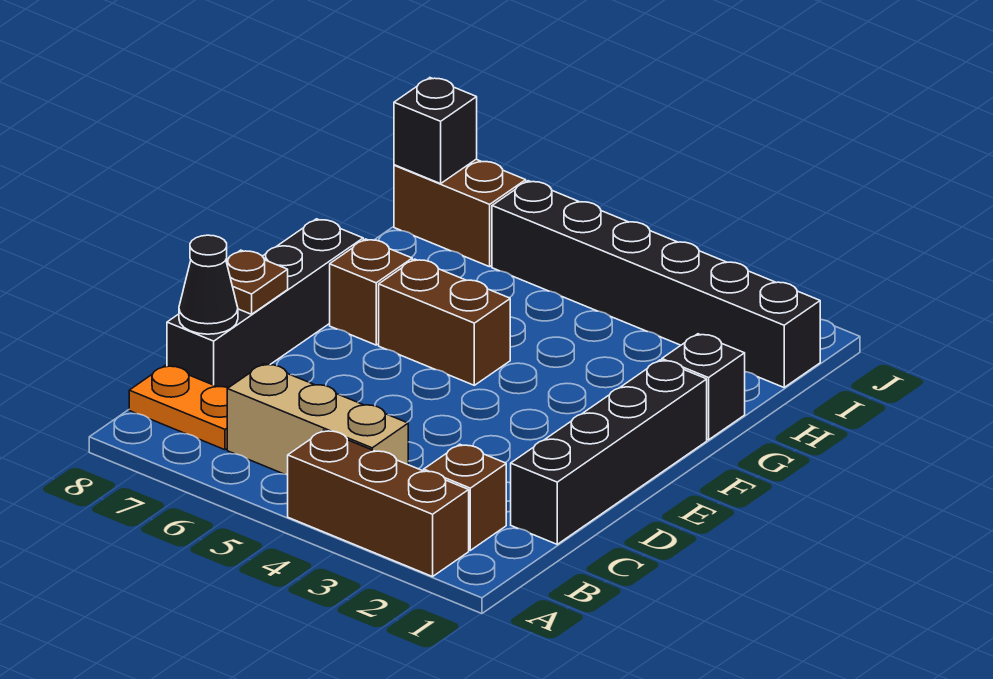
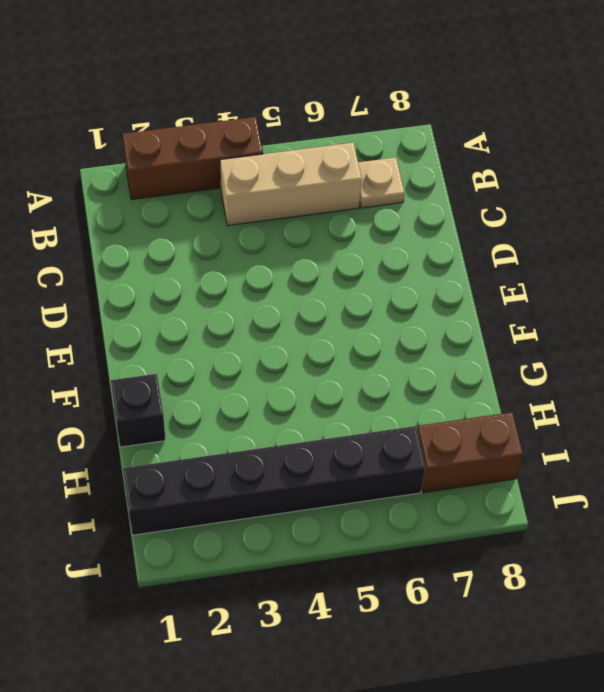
tan plate B7 level 1 -> orange plate B7:B8 level 1
none -> brown brick B2 level 1
none -> black brick C1:F1 level 1
none -> black brick C8:F8 level 1

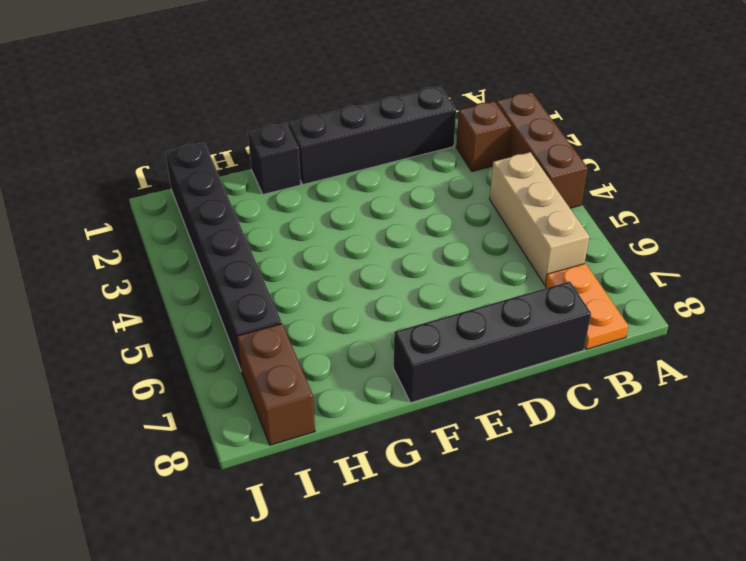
none -> brown brick F5:F6 level 1
none -> brown brick F7 level 1
none -> black cone C8 level 2

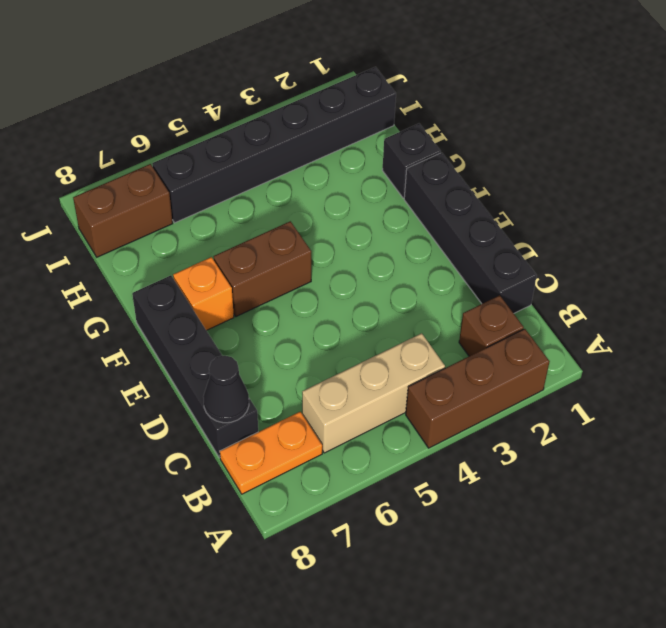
orange brick F7 level 1 -> brown brick F7 level 1
none -> brown plate D8 level 2
none -> black brick I8 level 2

